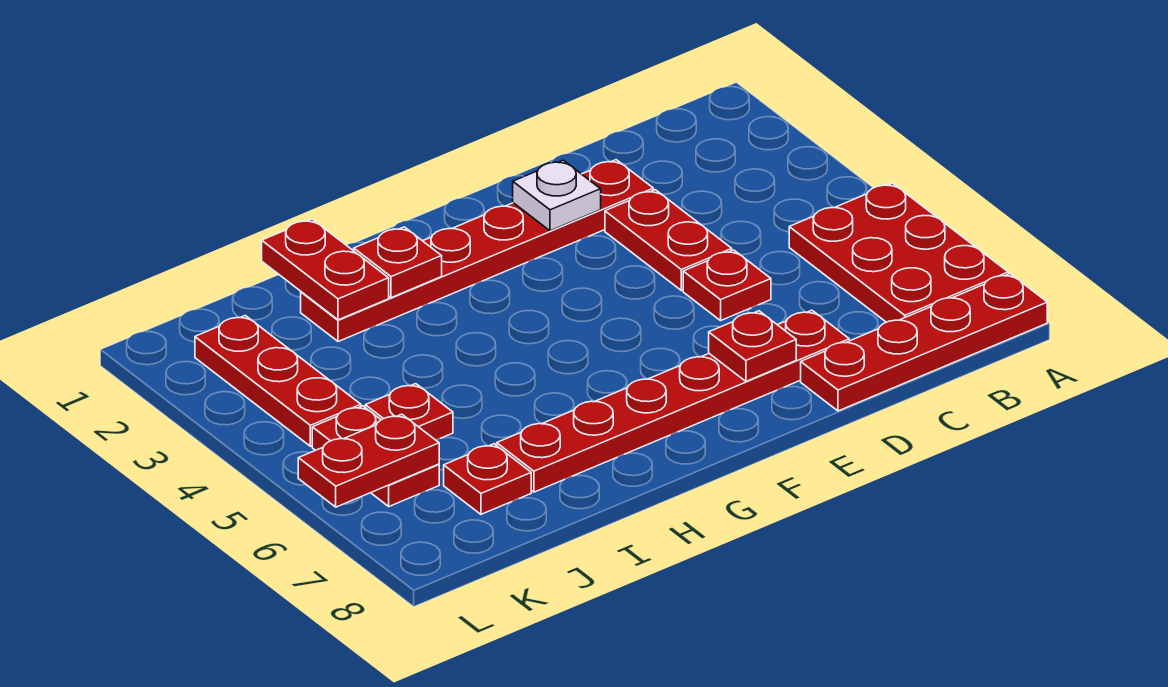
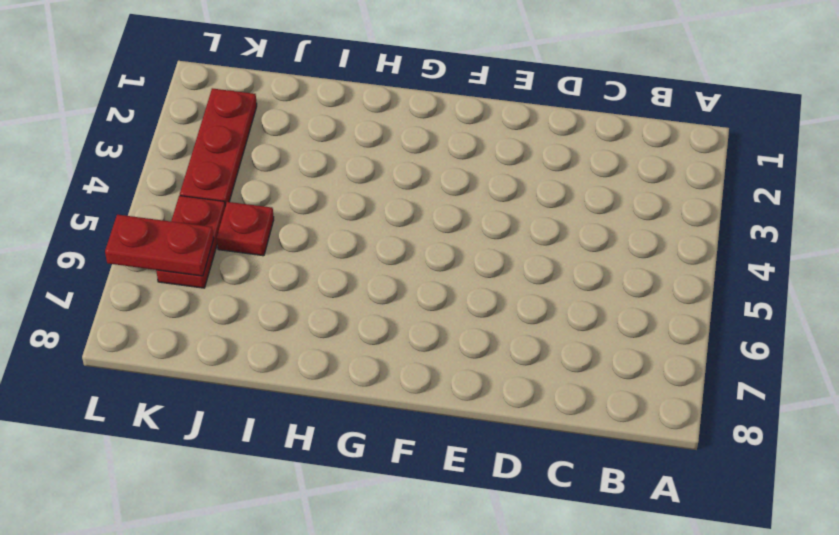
none -> red plate A5:B7 level 1
none -> red plate A8:D8 level 1
none -> red plate D2:I2 level 1

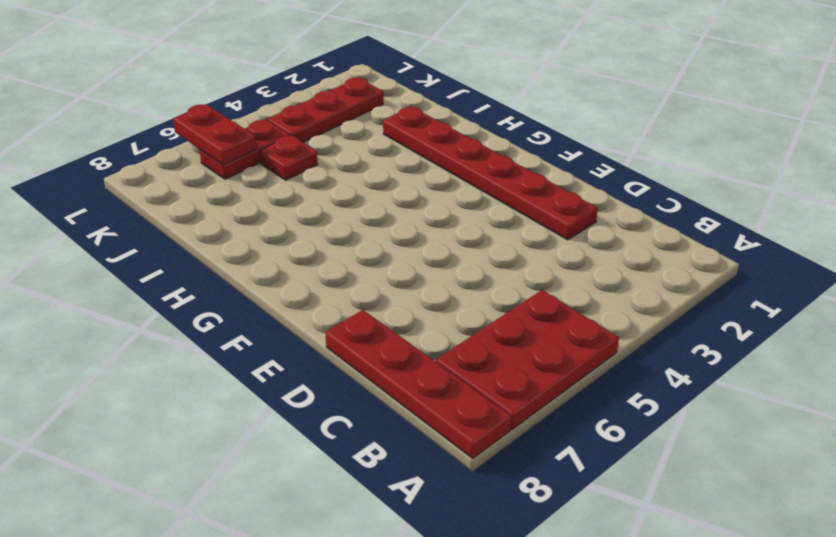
none -> red plate D3:D4 level 1
none -> red plate D5 level 1
none -> red plate D7:I7 level 1

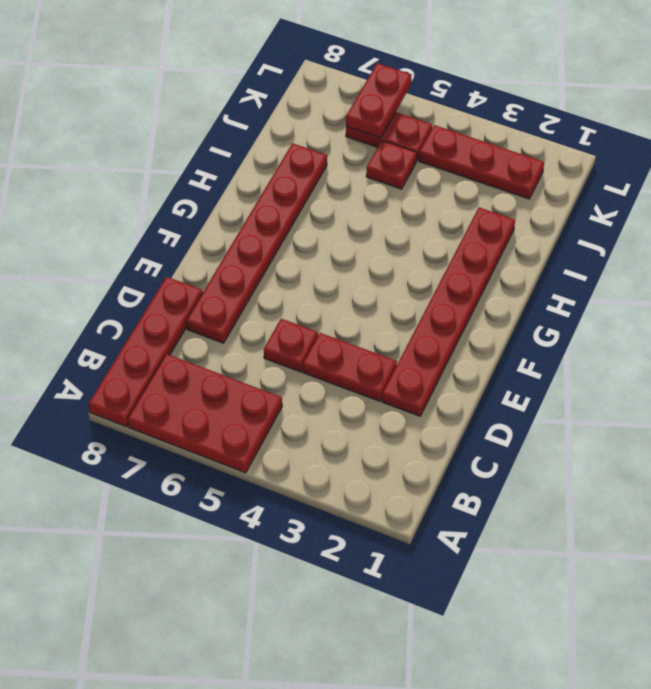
none -> red plate J7 level 1
none -> white plate E2 level 2
none -> red plate E7 level 2

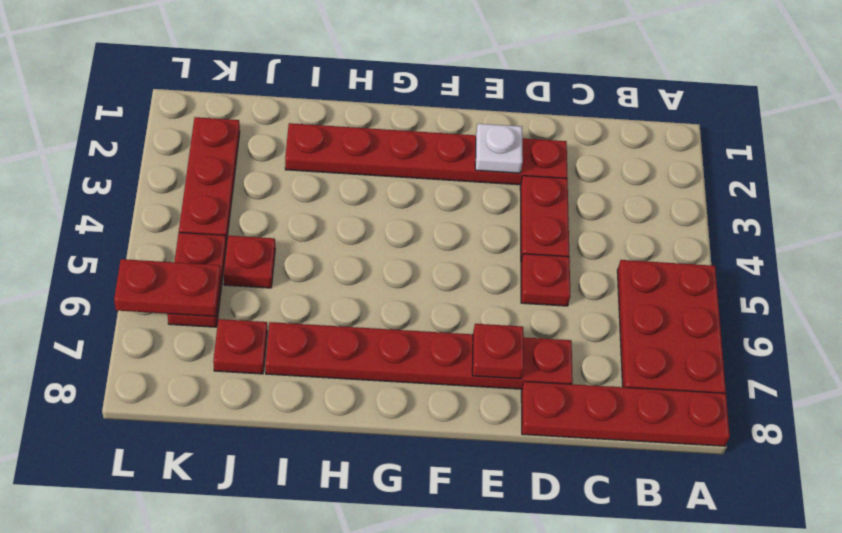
none -> red plate H2 level 2
none -> red plate I1:I2 level 2

